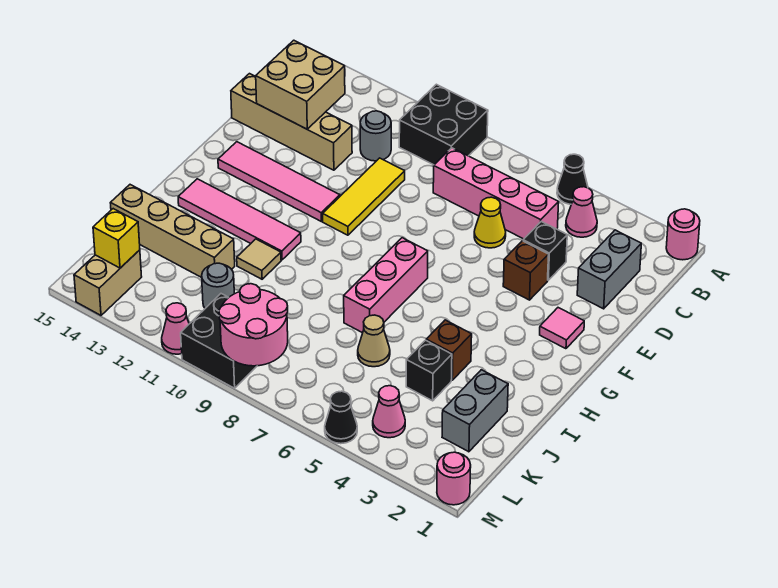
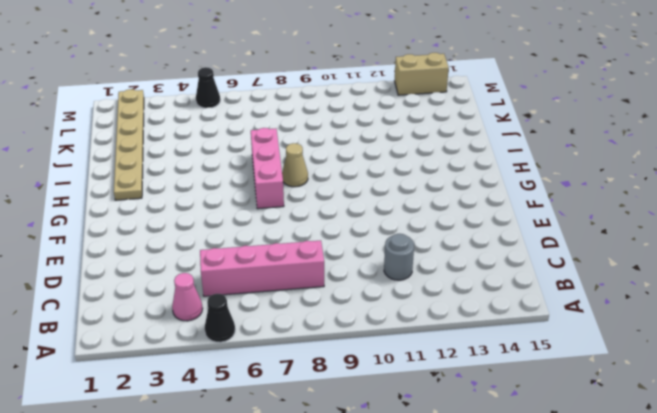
tan plate H2:M2 level 1 -> grey brick J2:K2 level 1
tan cone H8 level 1 -> tan cone J6 level 1
tan brick M13:M14 level 1 -> tan brick L14:M14 level 1
none -> pink round brick A1 level 1
none -> black brick A9:B10 level 1
none -> grey brick C2:D2 level 1
none -> black brick D4 level 1

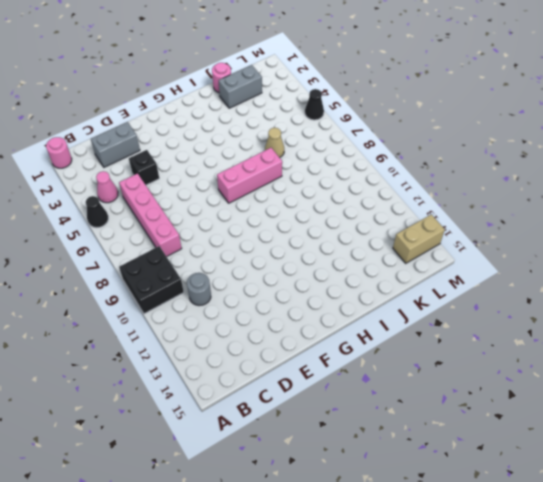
pink round brick J1 level 1 -> pink round brick M1 level 1
none -> yellow cone D6 level 1
none -> yellow tile D10:F10 level 1
none -> tan brick D12:D15 level 1
none -> brown brick E4 level 1

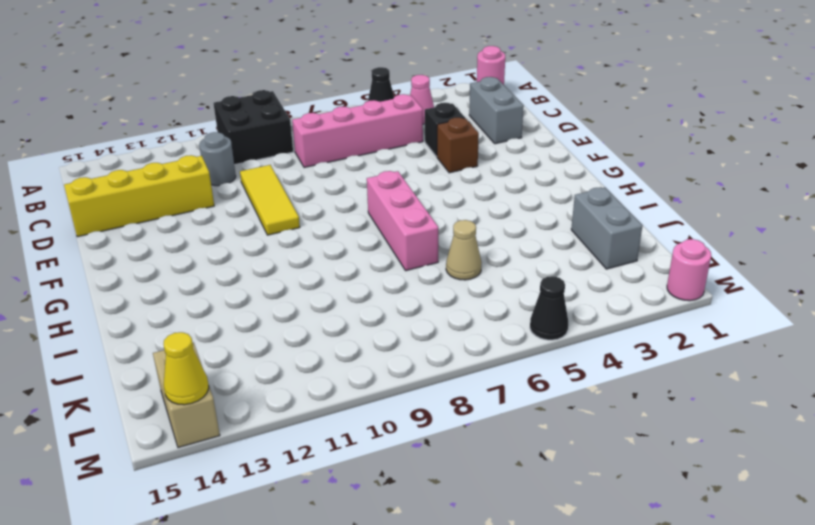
yellow brick D12:D15 level 1 -> tan brick D12:D15 level 1
yellow cone M14 level 2 -> yellow cone D6 level 1
none -> pink tile F2 level 1
none -> pink tile F11:F14 level 1
none -> pink tile H11:H14 level 1
none -> brown brick I4 level 1

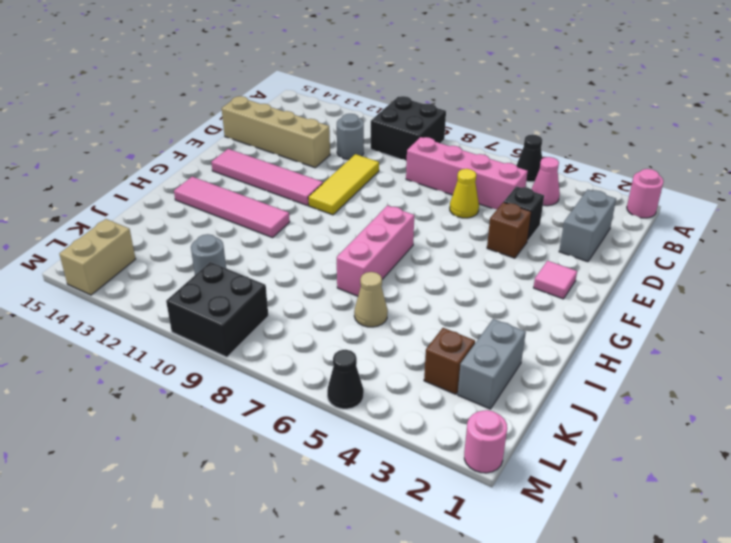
brown brick K3 level 1 -> brown brick I4 level 1
none -> tan tile I11 level 1
none -> black brick J4 level 1
none -> tan brick J12:J15 level 1
none -> pink cone L4 level 1

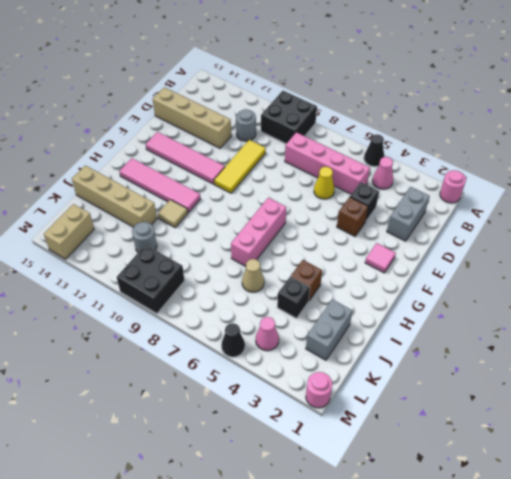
none -> pink cone M11 level 1
none -> tan brick C13:D14 level 2
none -> pink round brick L8:M9 level 2
none -> yellow brick L14 level 2

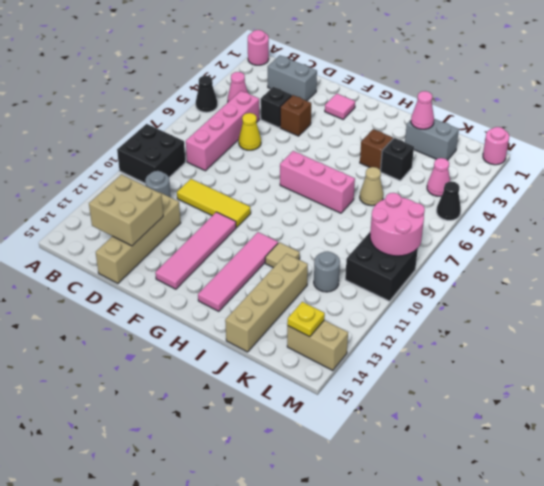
pink cone J2 level 2 -> pink cone M11 level 1
yellow plate L14 level 2 -> yellow brick L14 level 2

